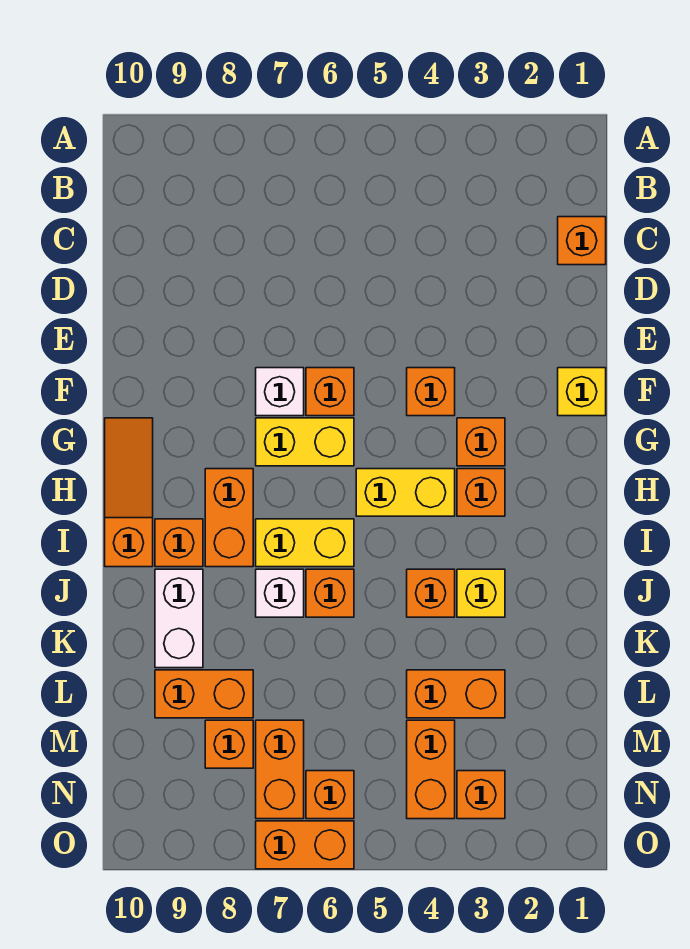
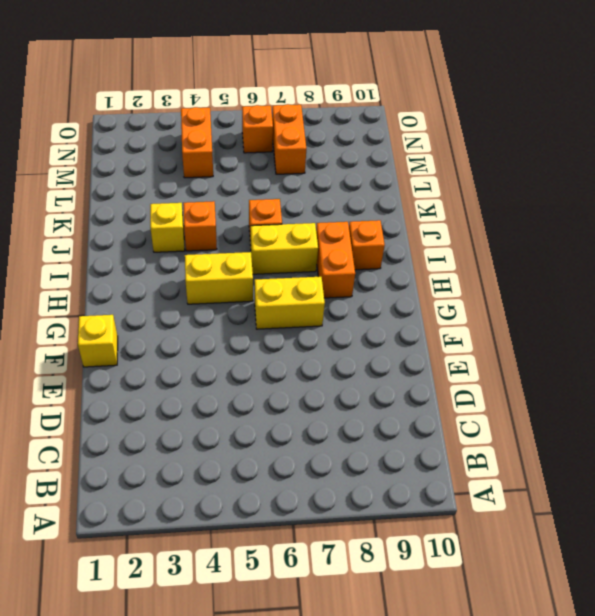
none -> orange brick C1 level 1
none -> orange brick F4 level 1
none -> orange brick F6 level 1

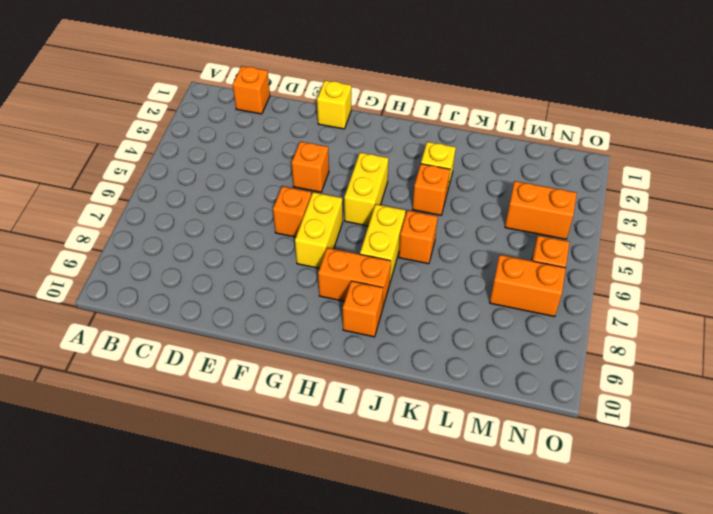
none -> white brick F7 level 1
none -> orange brick G3 level 1
none -> orange slope G10:I10 level 1 top I

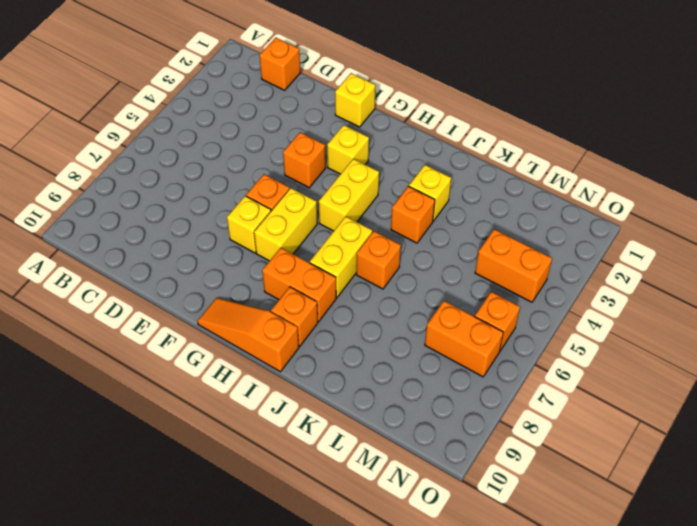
yellow brick F7 level 1 -> white brick F7 level 1
yellow brick G3 level 1 -> orange brick G3 level 1
none -> orange brick H3 level 1
none -> white brick J7 level 1
none -> white brick J9:K9 level 1

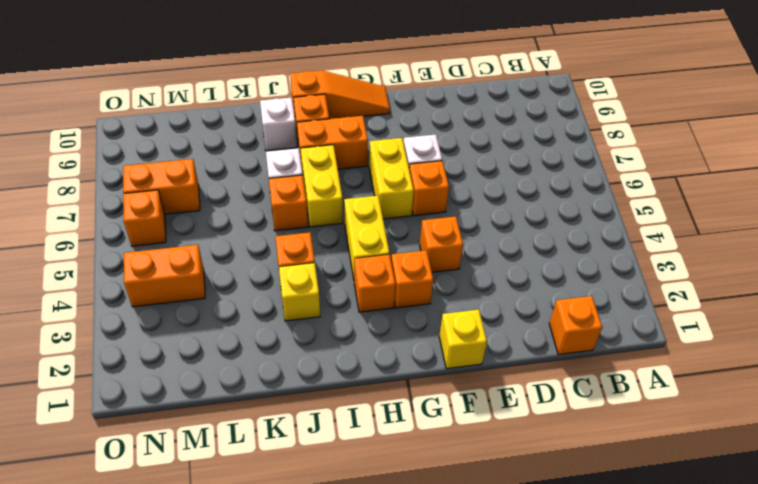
white brick J9 level 1 -> white brick J9:K9 level 1
none -> orange brick L3:L4 level 1
none -> orange brick L8:L9 level 1
none -> orange brick M8 level 1

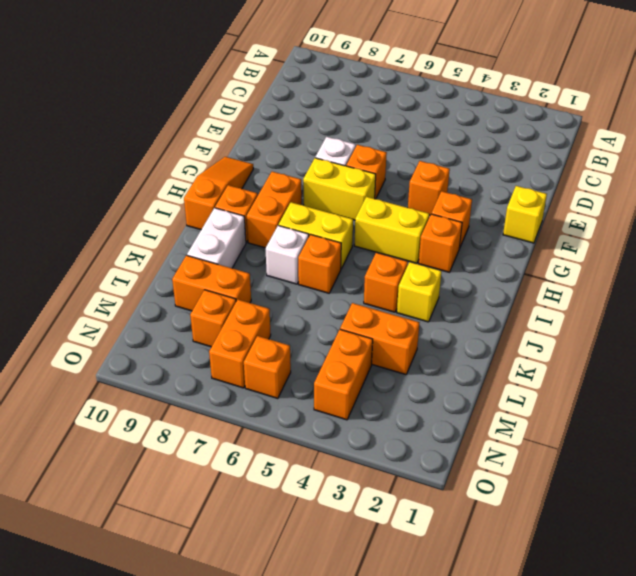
none -> orange brick C1 level 1
none -> orange brick N3 level 1
none -> orange brick O6:O7 level 1

